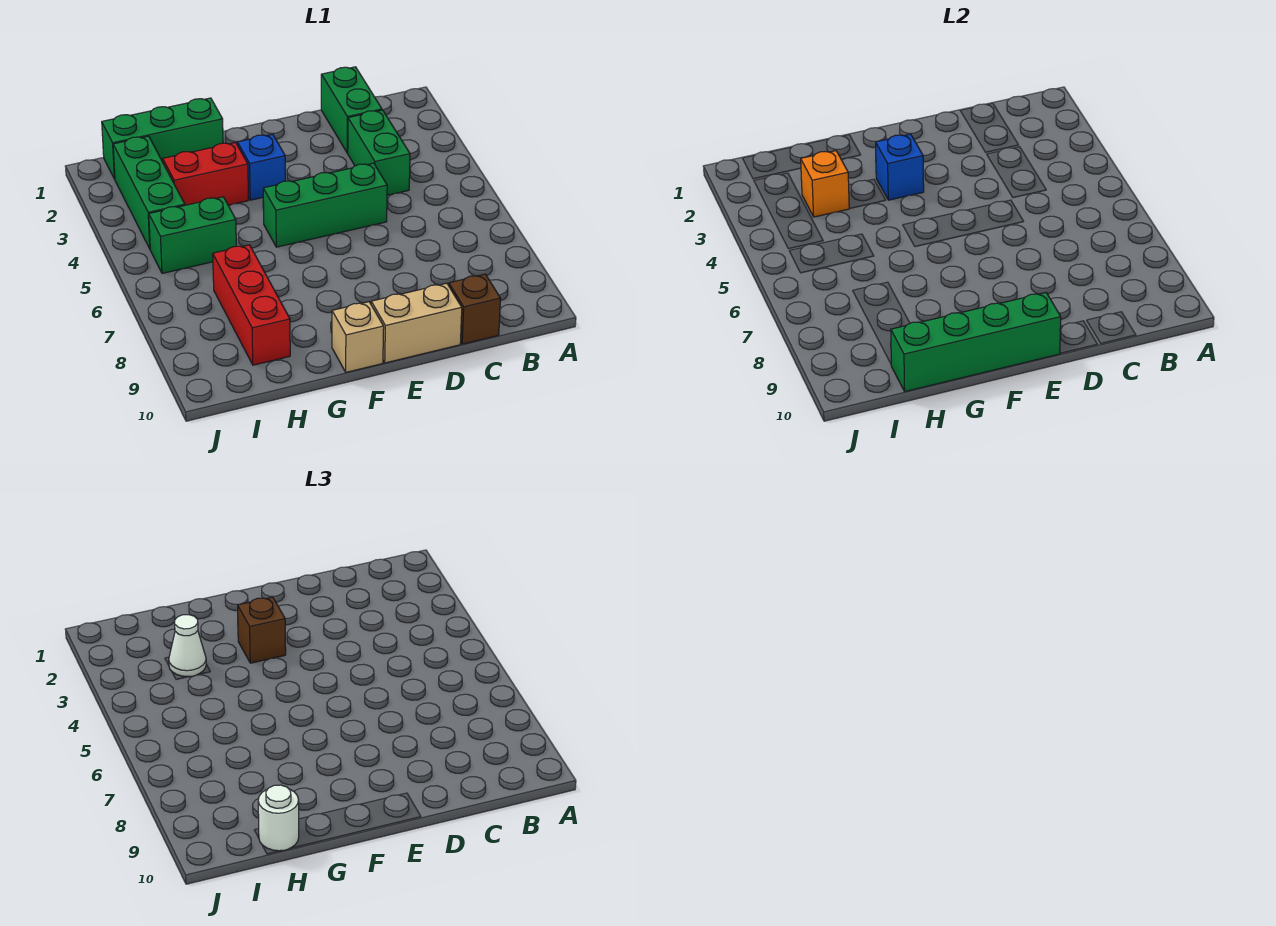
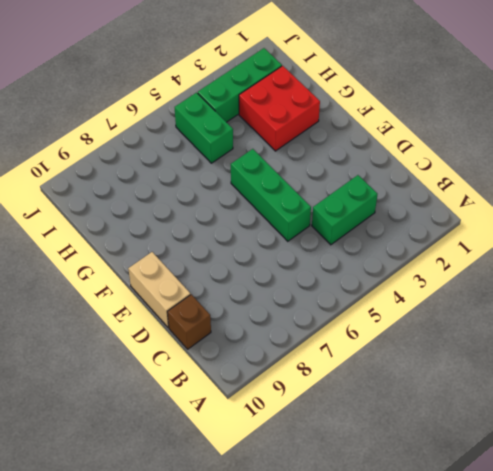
red brick G2:H3 level 1 -> red brick G3:H3 level 1
none -> green brick C1:C2 level 1
none -> blue brick F3 level 1
none -> tan brick F10 level 1

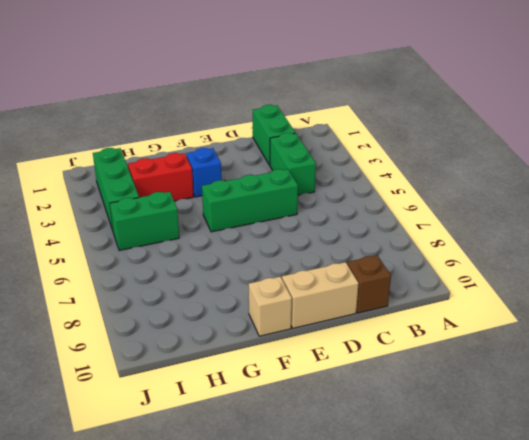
none -> green brick G1:I1 level 1
none -> red brick H7:H9 level 1
none -> green brick E10:H10 level 2

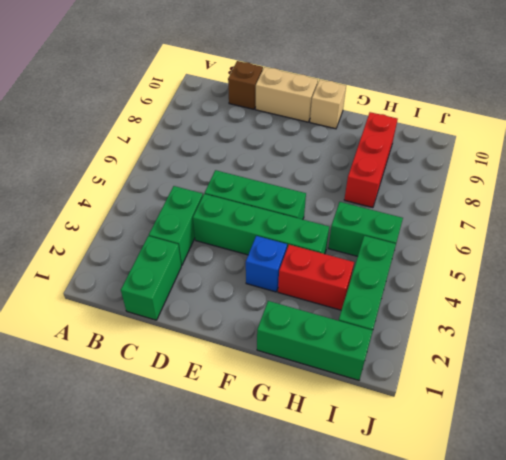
green brick D4:G4 level 1 -> green brick E10:H10 level 2
none -> blue brick F3 level 2
none -> orange brick H3 level 2
none -> brown brick F3 level 3

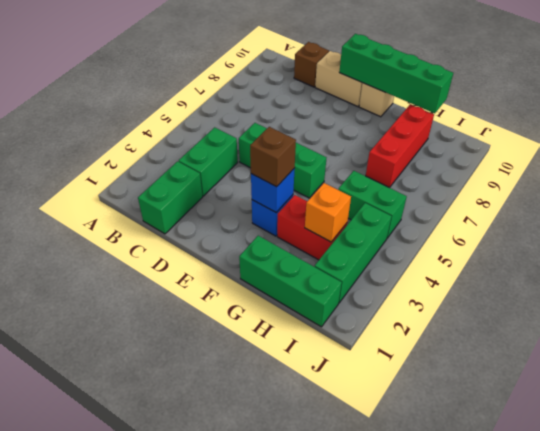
none -> white cone H3 level 3
none -> white round brick H10 level 3

